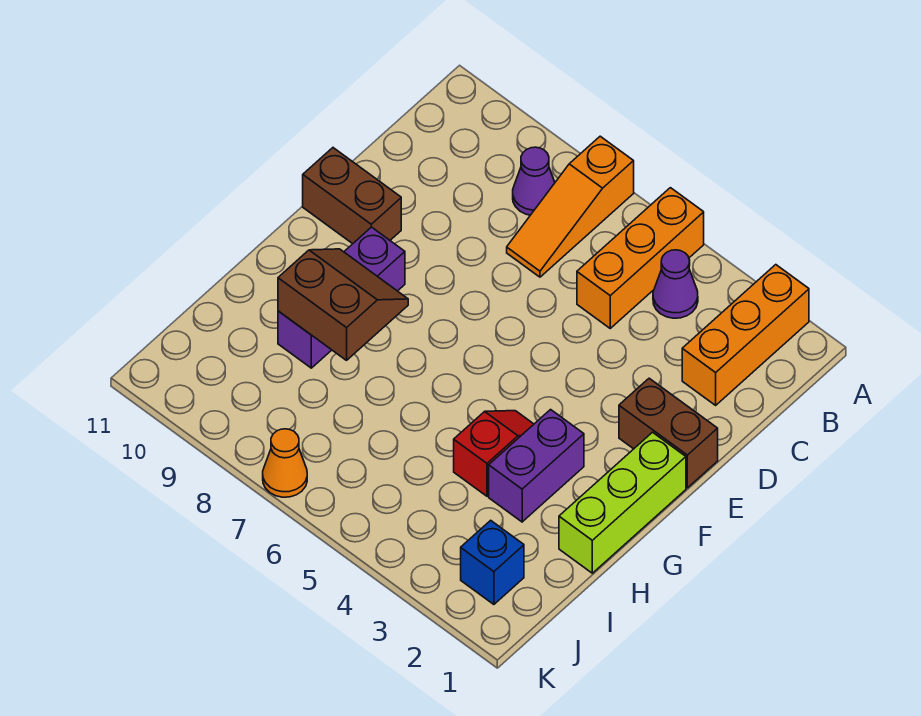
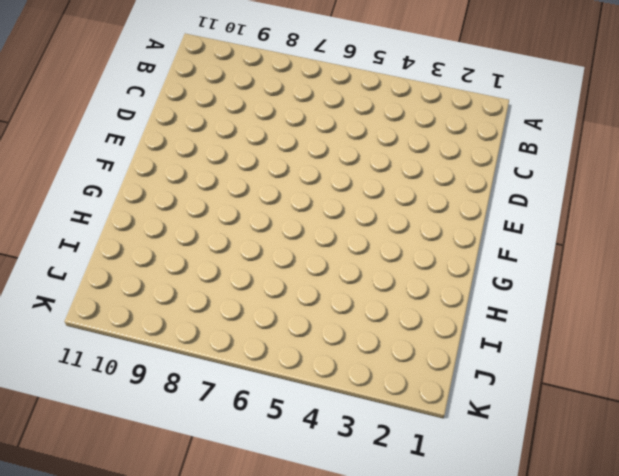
none -> orange brick A2:C2 level 1
none -> orange brick A5:C5 level 1
none -> orange slope A7:C7 level 1 top A

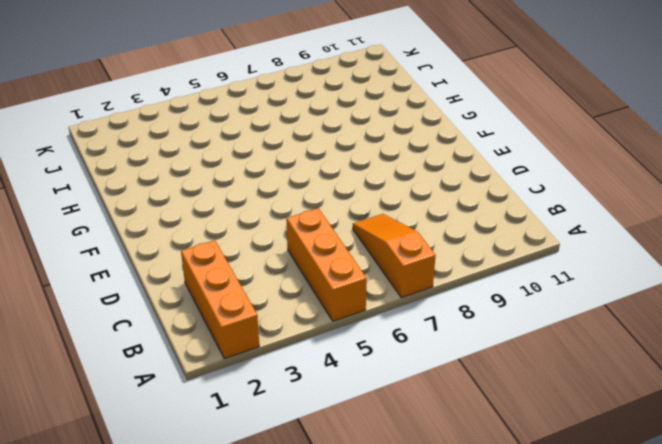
none -> purple cone B4 level 1
none -> purple cone B8 level 1
none -> brown brick E1:E2 level 1

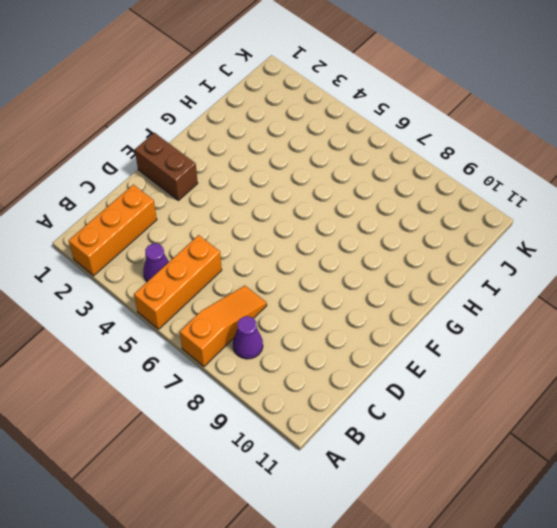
none -> brown brick E10:E11 level 1
none -> lime brick F1:H1 level 1
none -> purple brick F9:H9 level 1

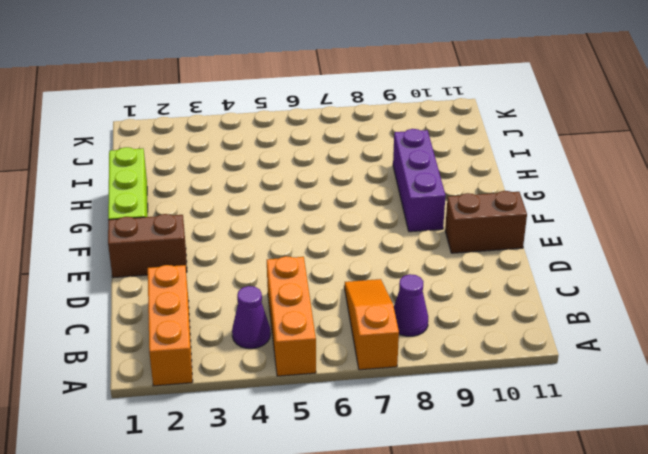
none -> purple brick G3:H3 level 1
none -> red slope G4:H4 level 1 top H
none -> blue brick J2 level 1

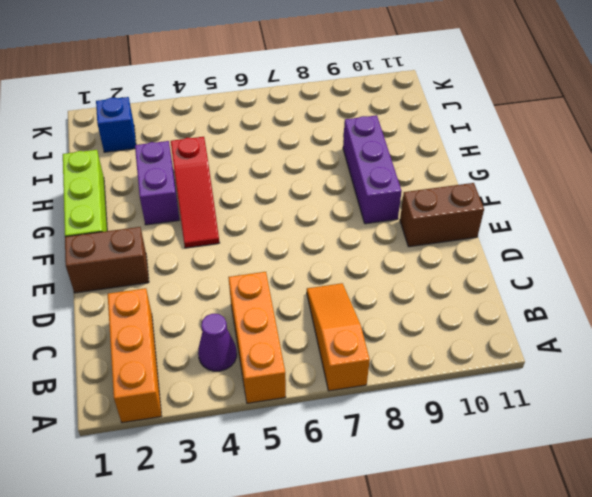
red slope F4:H4 level 1 top H -> red slope G4:H4 level 1 top H
none -> purple cone B8 level 1
none -> orange cone K7 level 1
none -> brown slope G8:H9 level 2 top H

